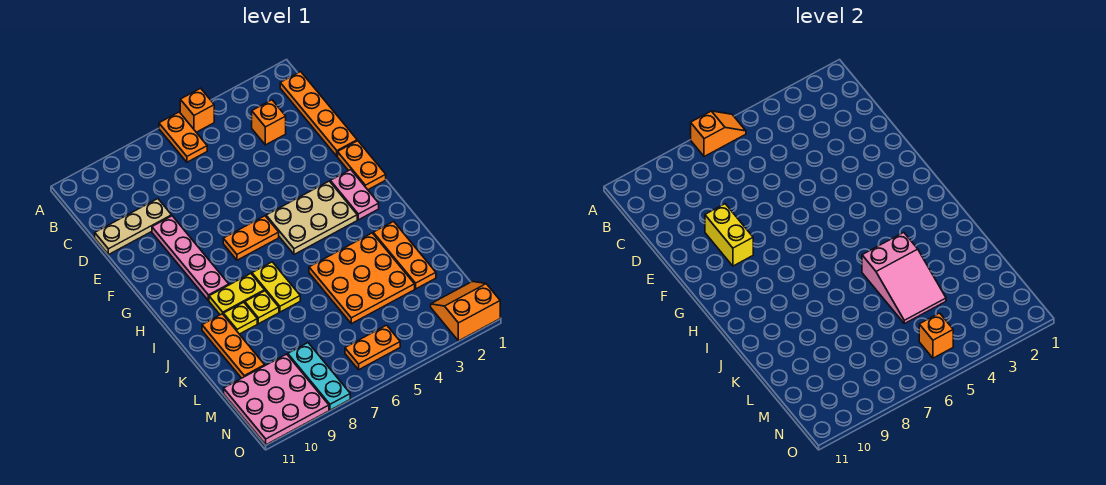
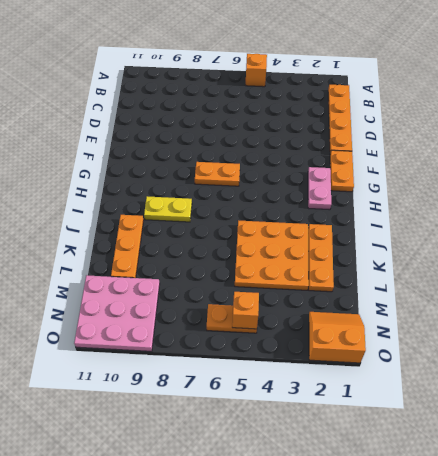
none -> orange plate A6:B6 level 1
none -> orange brick C3 level 1
none -> tan plate D9:D11 level 1

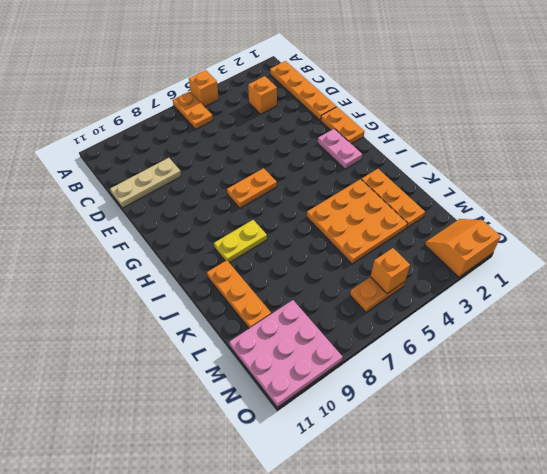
none -> pink plate E9:H9 level 1
none -> tan plate G3:H5 level 1
none -> yellow plate I7:J7 level 1

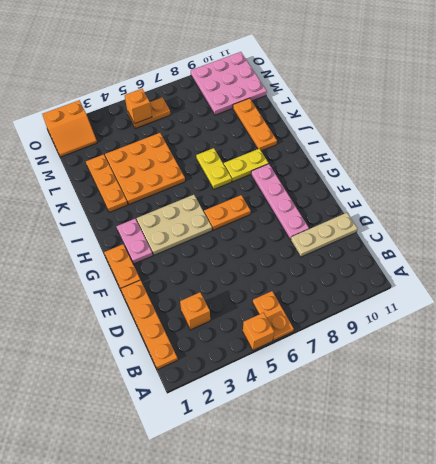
none -> yellow plate J8 level 1
none -> yellow plate J9 level 1
none -> cyan plate M8:O8 level 1

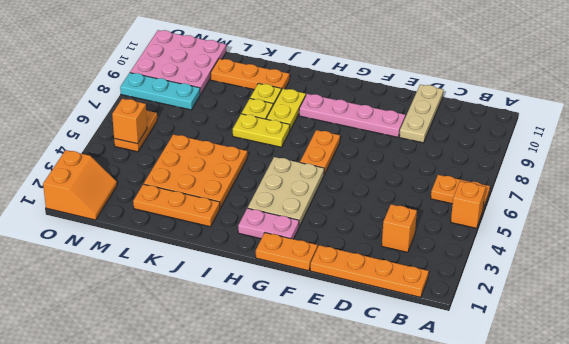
none -> orange slope A6:A7 level 2 top 7
none -> yellow brick E9:F9 level 2
none -> pink slope J4:L5 level 2 top J

